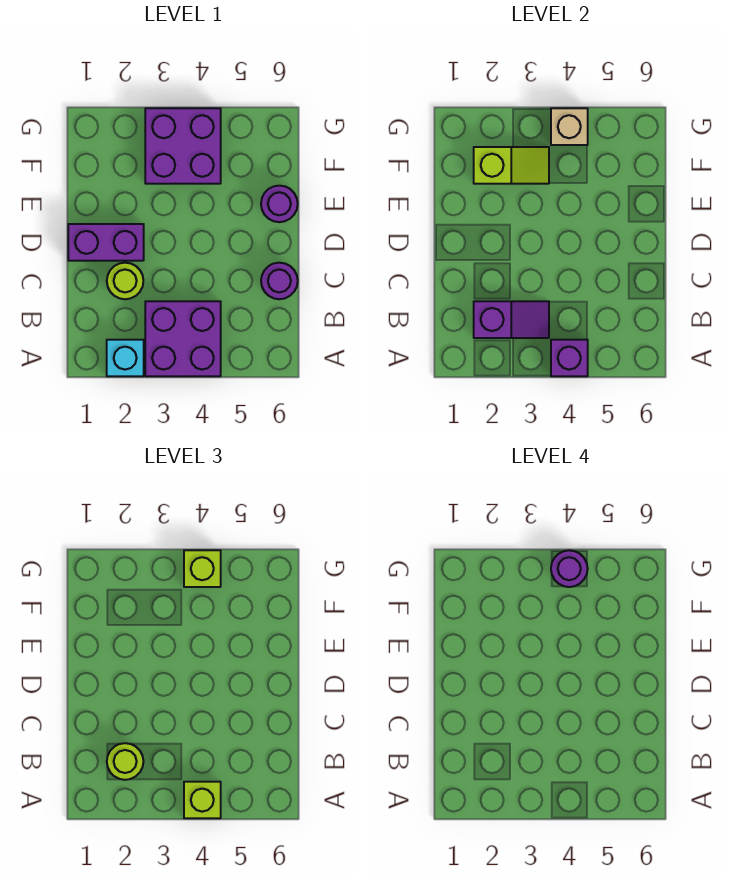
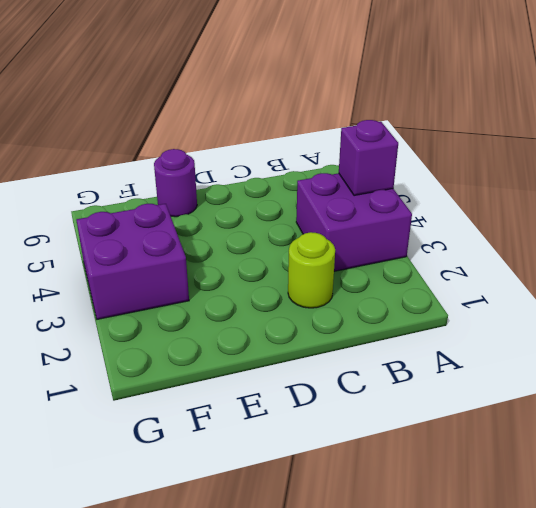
none -> cyan brick A2 level 1
none -> purple round brick C6 level 1
none -> purple brick D1:D2 level 1

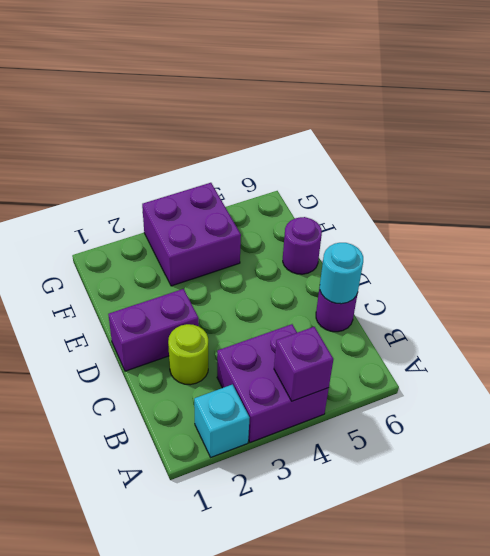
cyan round brick C6 level 2 -> none
none -> purple slope B2:B3 level 2 top 2
none -> lime slope F2:F3 level 2 top 2
none -> tan brick G4 level 2

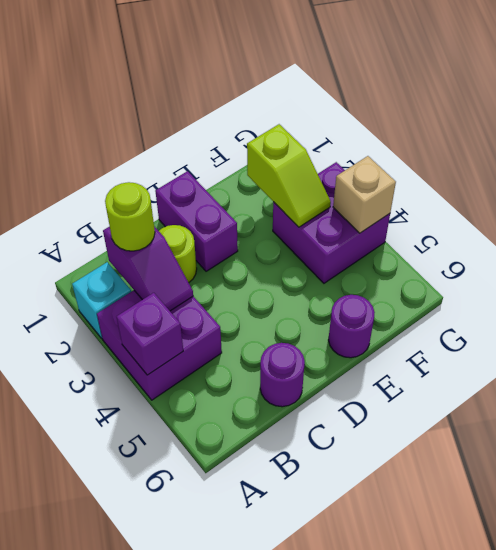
none -> lime brick A4 level 3
none -> lime brick G4 level 3
none -> purple round brick G4 level 4

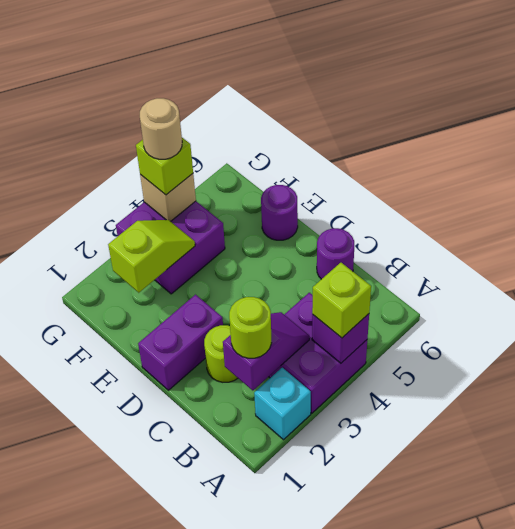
tan round brick G4 level 4 -> purple round brick G4 level 4

